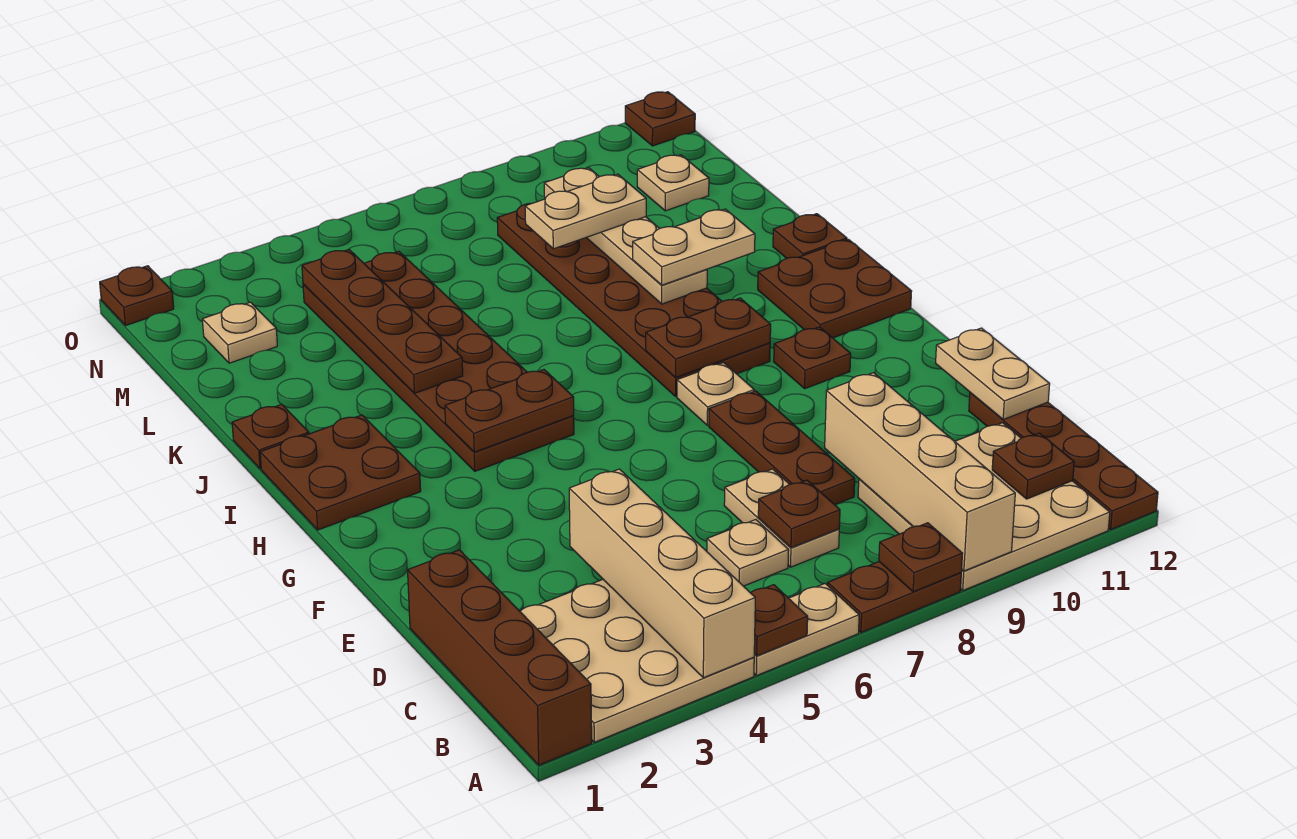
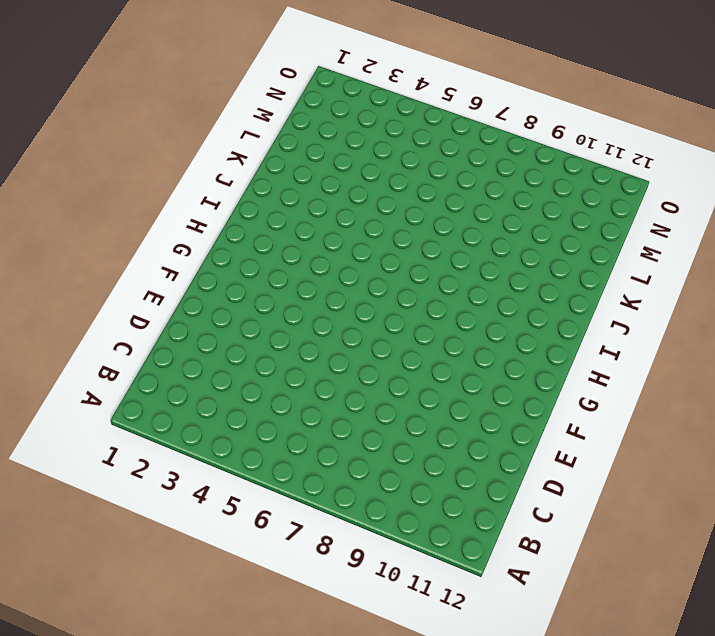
none -> brown brick A1:D1 level 1
none -> tan plate A2:C4 level 1
none -> tan plate A5:A6 level 1
none -> brown plate A7:A8 level 1

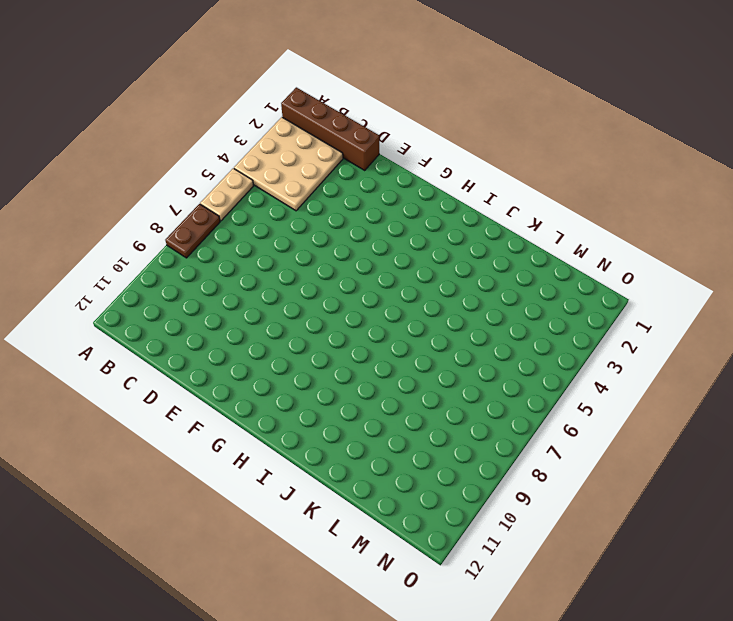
none -> tan plate A9:C11 level 1
none -> brown plate A12:D12 level 1
none -> tan plate C6 level 1
none -> tan plate C7:D7 level 1

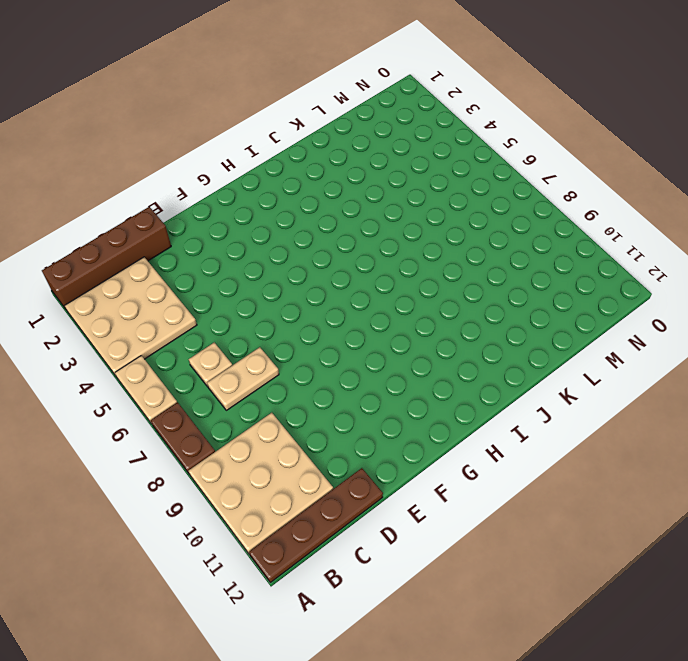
none -> brown plate D8:F8 level 1
none -> tan plate G8 level 1
none -> brown plate G10 level 1
none -> brown plate H1:I2 level 1

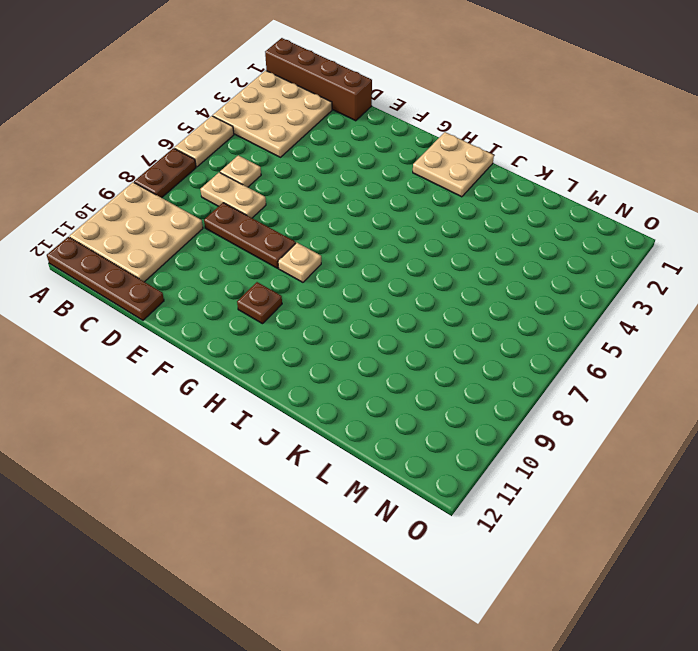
tan plate H1:I2 level 1 -> brown plate H1:I2 level 1
none -> brown plate H4:M5 level 1
none -> brown plate H8:M9 level 1
none -> brown plate H11:I12 level 1
none -> brown plate J1 level 1

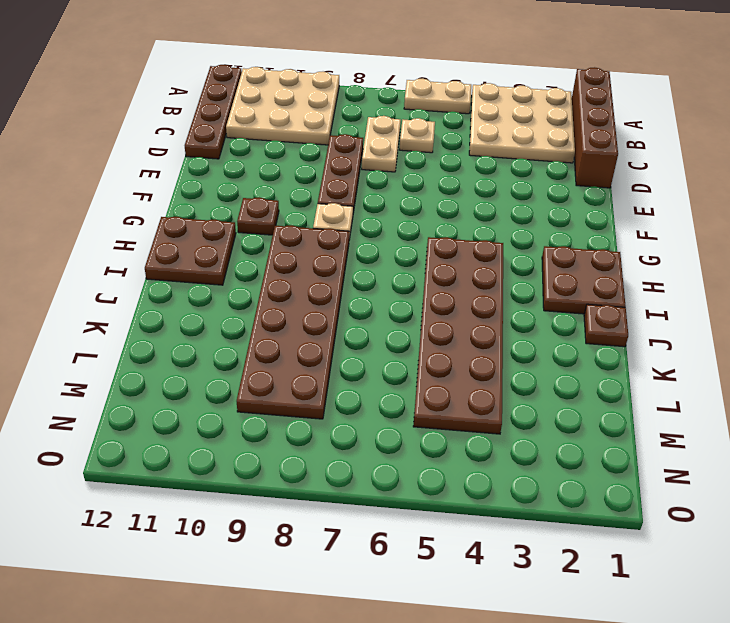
none -> brown plate A7:A8 level 1
none -> brown plate J12 level 1
none -> tan plate M2 level 1
none -> tan plate M11 level 1

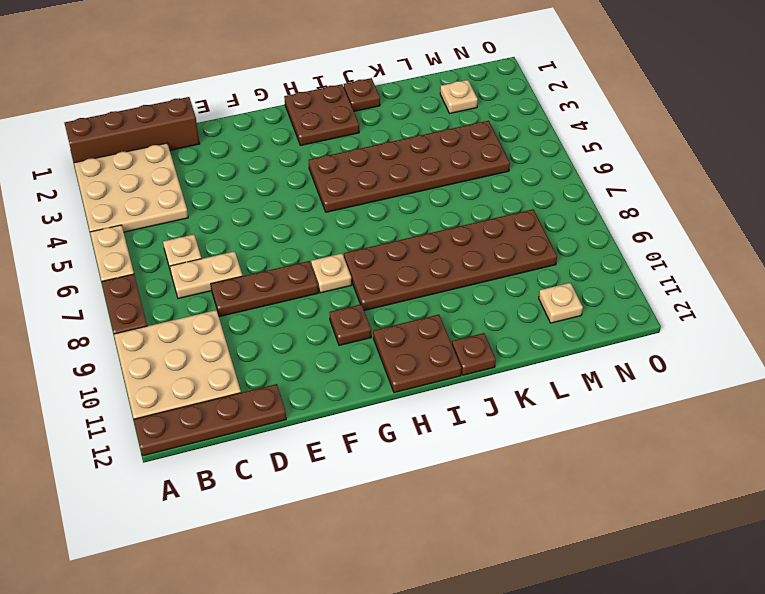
none -> brown plate O1 level 1
none -> brown plate O12 level 1
none -> tan brick A4:D4 level 2
none -> brown plate A5 level 2

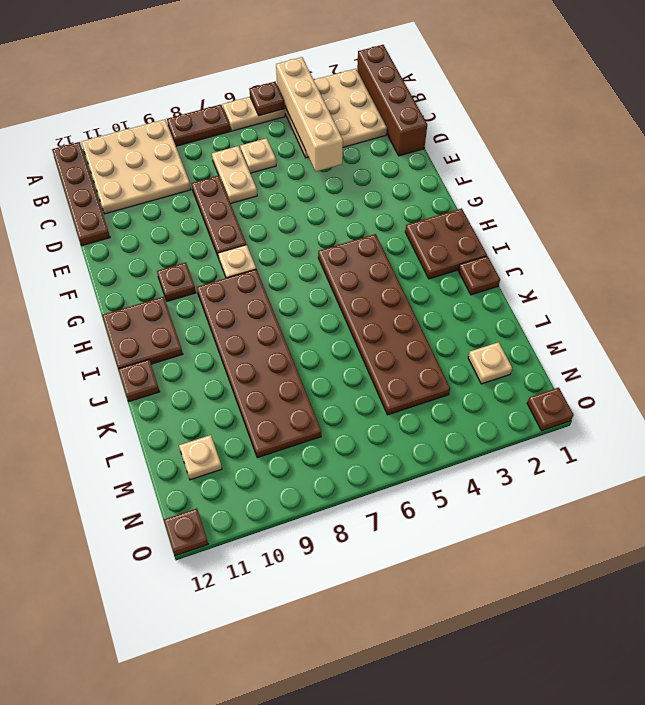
none -> brown plate A8 level 2
none -> tan brick A9:D9 level 2
none -> brown plate B11 level 2
none -> brown plate C7 level 2

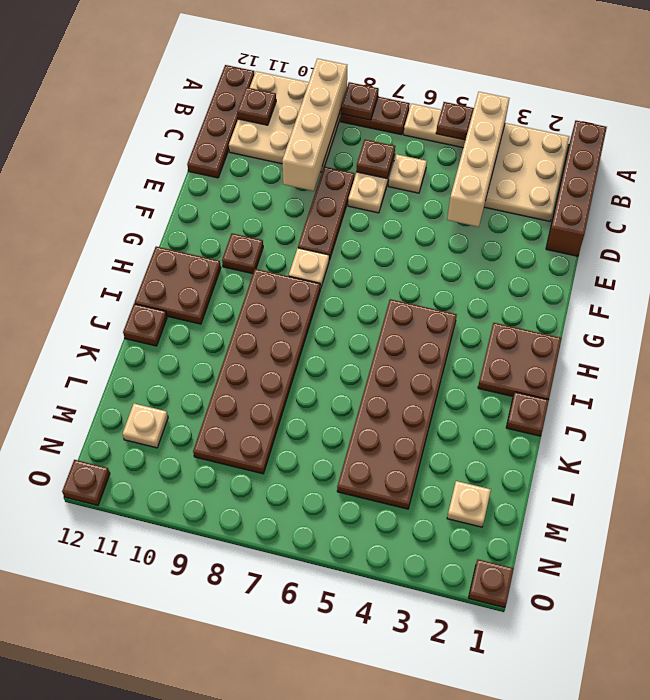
none -> tan plate D12:E12 level 2
none -> brown plate H4:H5 level 2
none -> brown plate H8:H9 level 2
none -> brown plate J4:M4 level 2

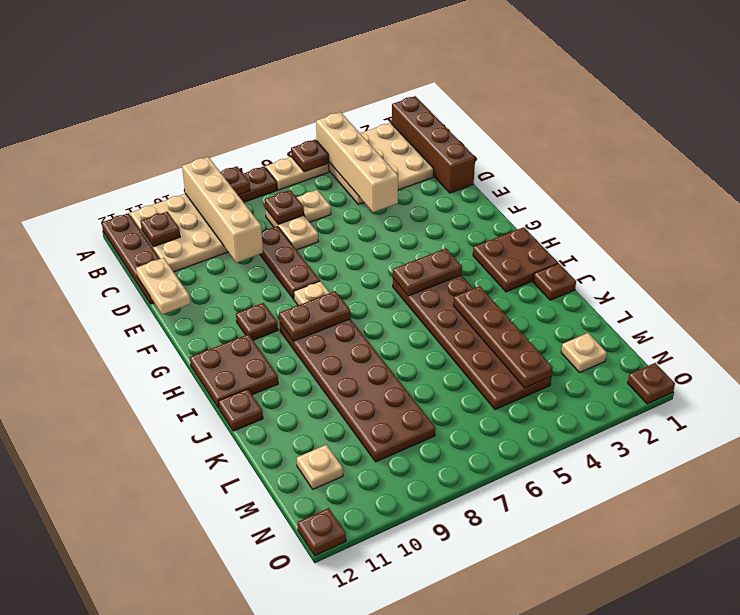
none -> tan plate J9:M9 level 2
none -> tan plate J9:J10 level 3
none -> tan plate L8:L9 level 3

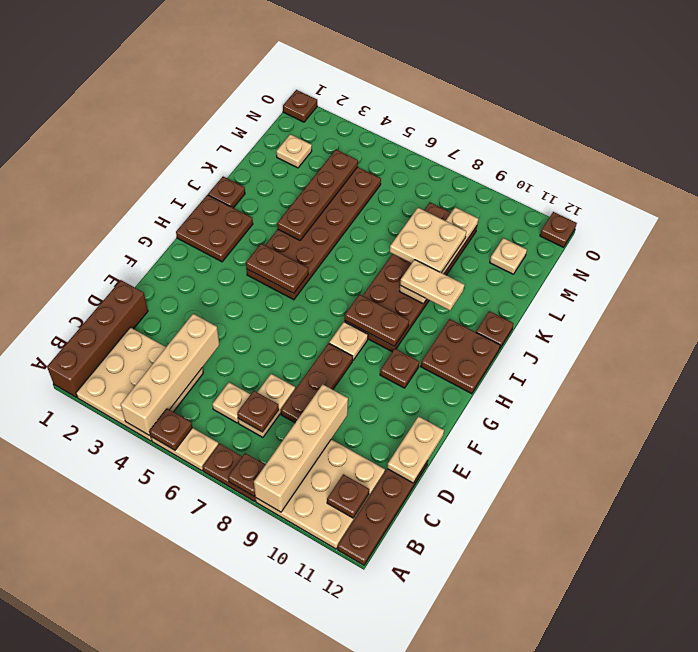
tan plate K8:L9 level 3 -> tan plate L8:L9 level 3

